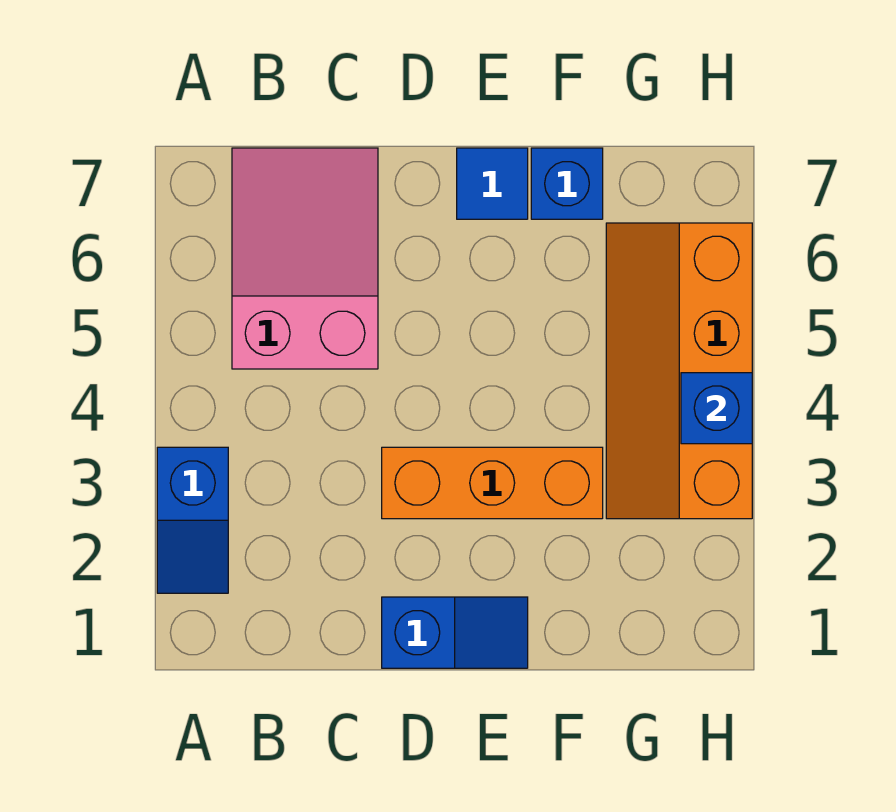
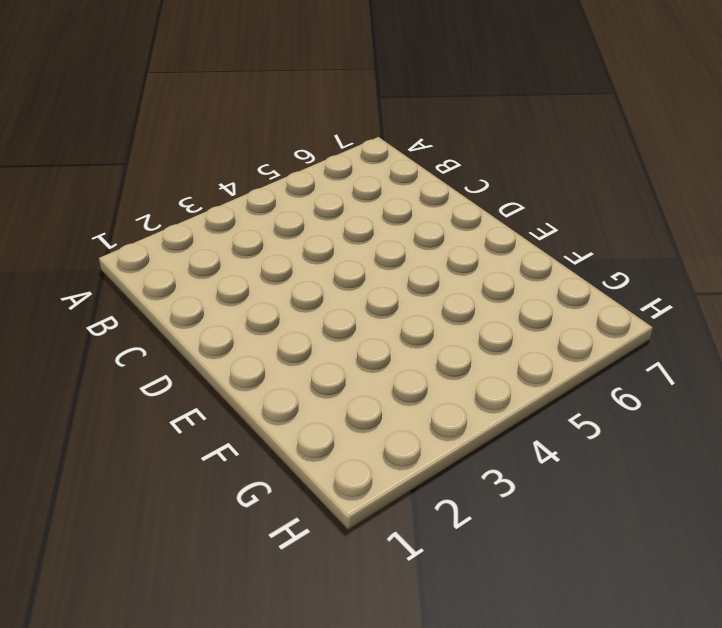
none -> blue slope A2:A3 level 1 top 3
none -> pink slope B5:C7 level 1 top 5

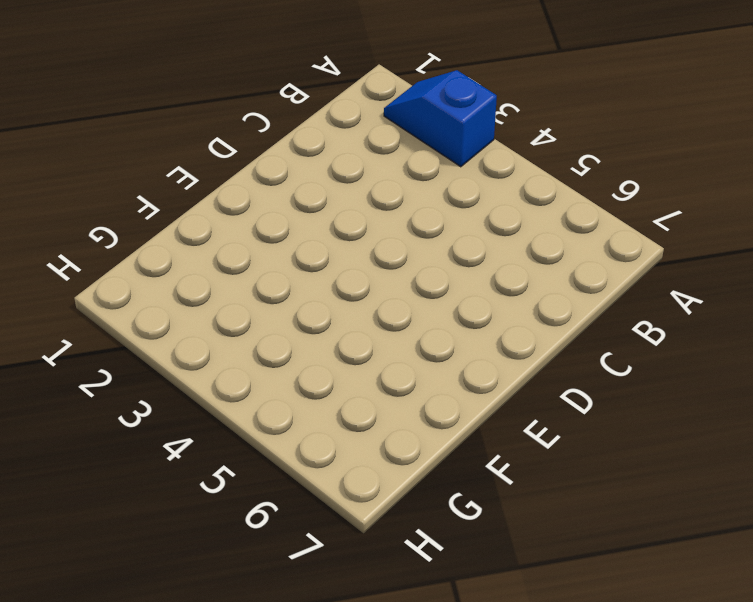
none -> pink slope B5:C7 level 1 top 5
none -> blue slope D1:E1 level 1 top D

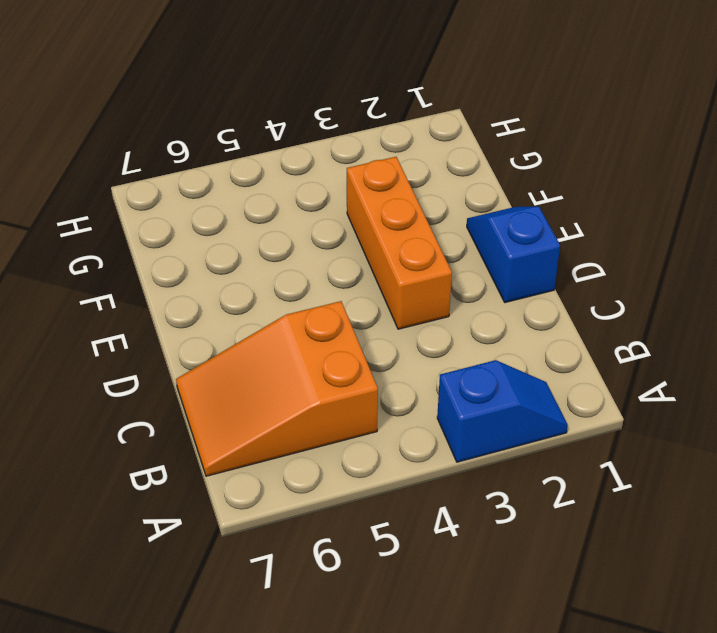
orange slope B5:C7 level 1 top 5 -> pink slope B5:C7 level 1 top 5
none -> blue tile E7 level 1
none -> blue brick F7 level 1

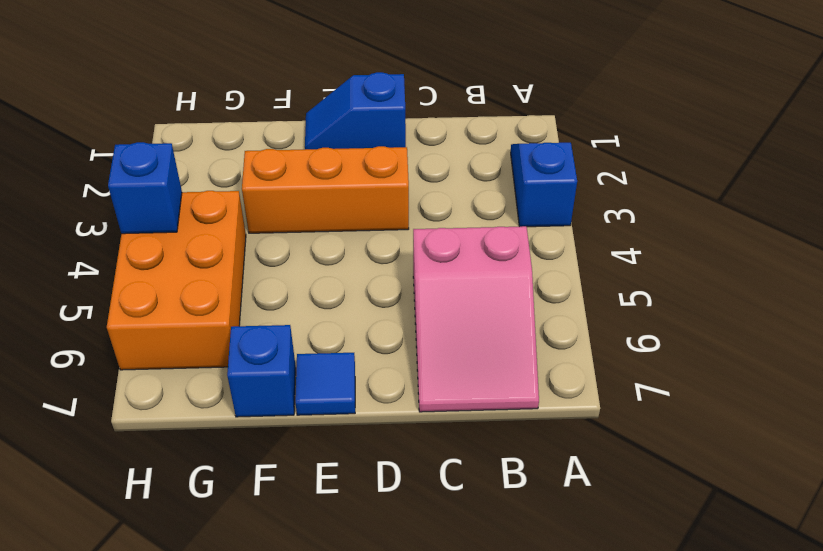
orange brick G4:H6 level 1 -> orange slope G3:H6 level 1 top H

